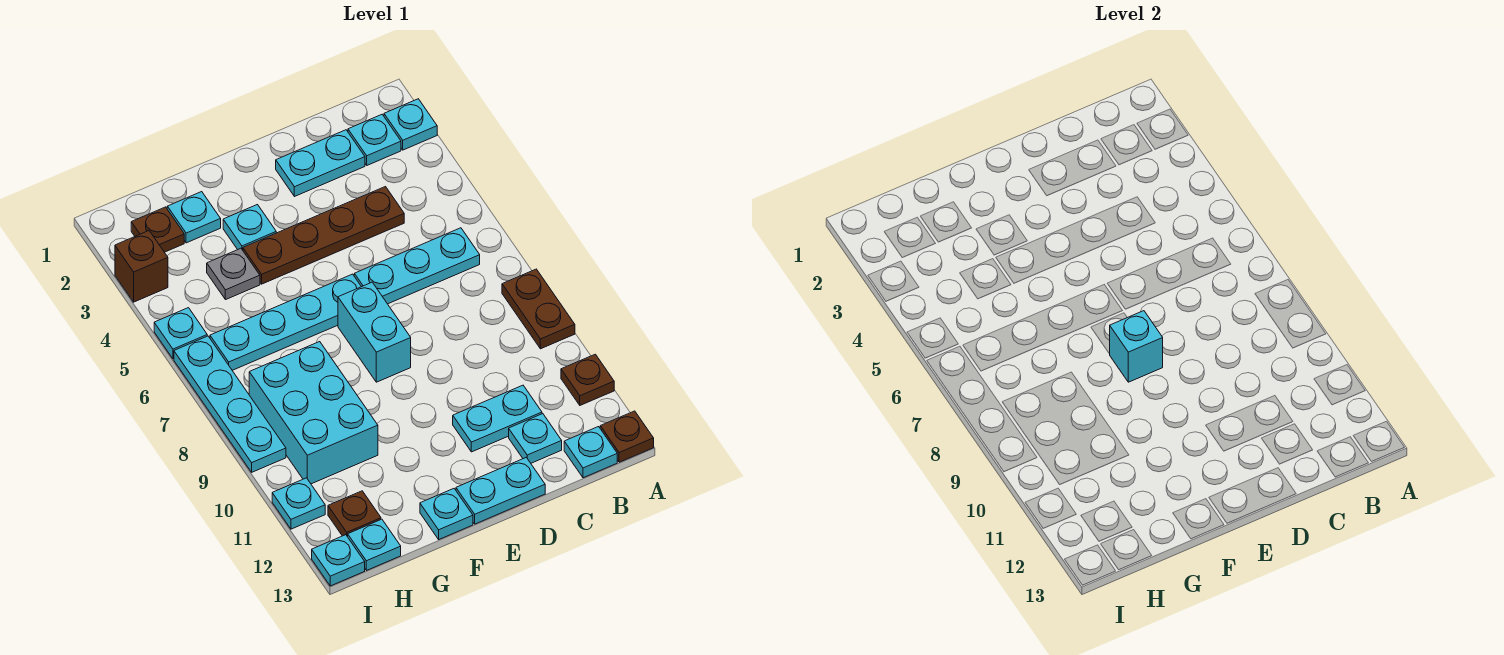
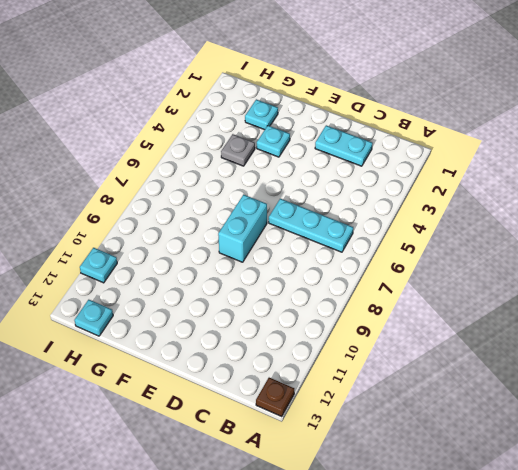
none -> cyan plate A2 level 1
none -> brown plate A8:A9 level 1
none -> brown plate A11 level 1

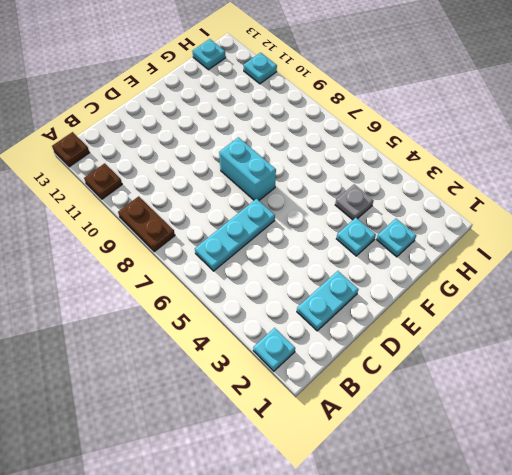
none -> cyan plate B2 level 1
none -> cyan plate B13 level 1
none -> brown plate C4:F4 level 1

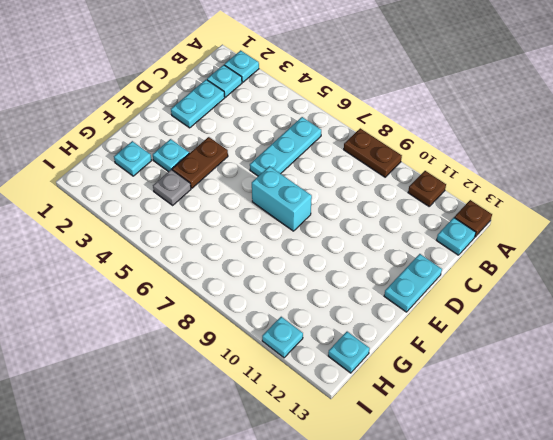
brown plate E4:F4 level 1 -> brown plate C4:F4 level 1
none -> cyan plate C11:D11 level 1
none -> cyan plate C12 level 1
none -> cyan plate E6:H6 level 1

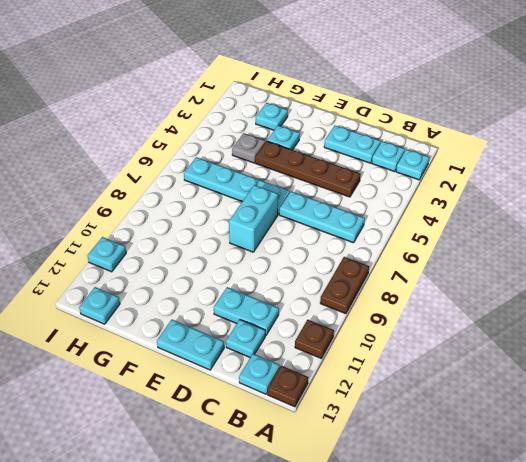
none -> cyan plate F13 level 1
none -> cyan brick G8:H10 level 1
none -> brown plate H2 level 1

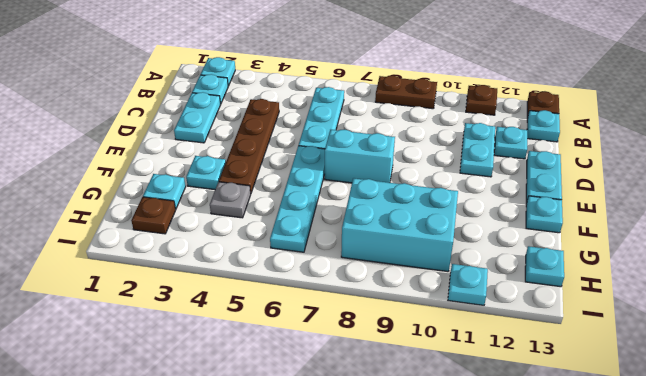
none -> brown plate H12 level 1
none -> brown brick I3 level 1
none -> cyan plate I5 level 1

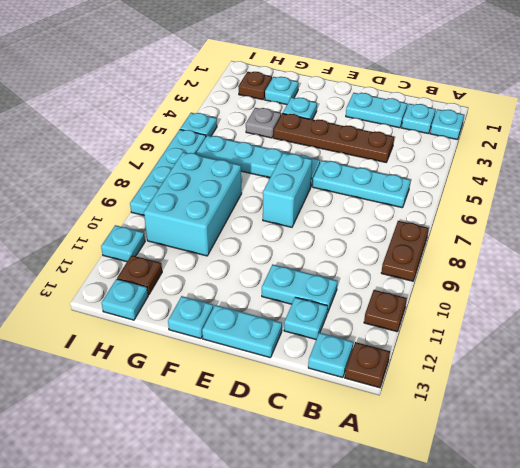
none -> brown brick I3 level 1
none -> cyan plate I13 level 1
none -> cyan brick E8 level 2

